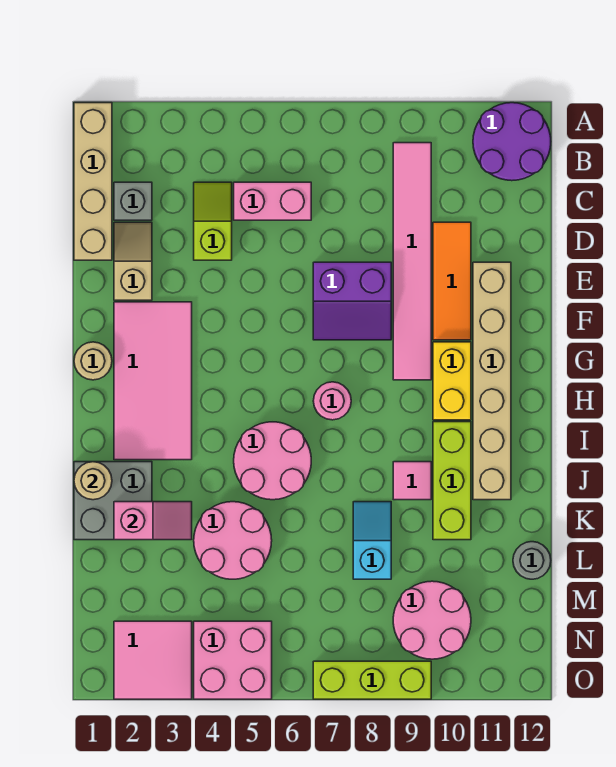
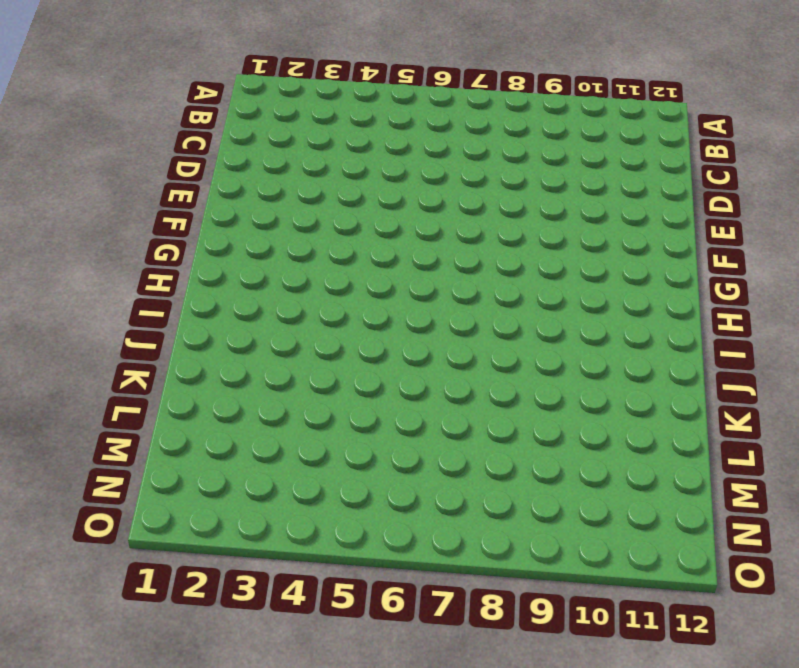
none -> tan brick A1:D1 level 1
none -> purple round brick A11:B12 level 1
none -> pink tile B9:G9 level 1

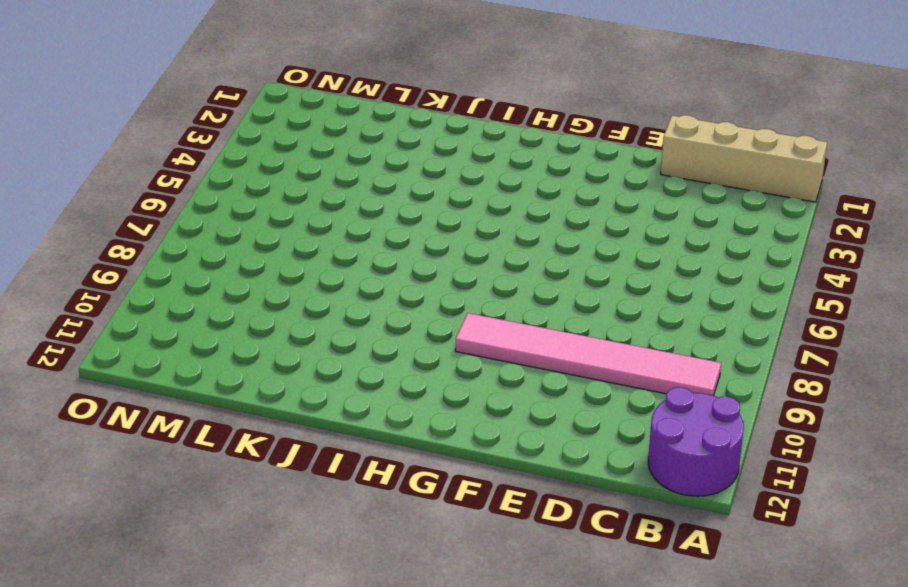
none -> grey brick C2 level 1
none -> lime slope C4:D4 level 1 top D
none -> pink brick C5:C6 level 1

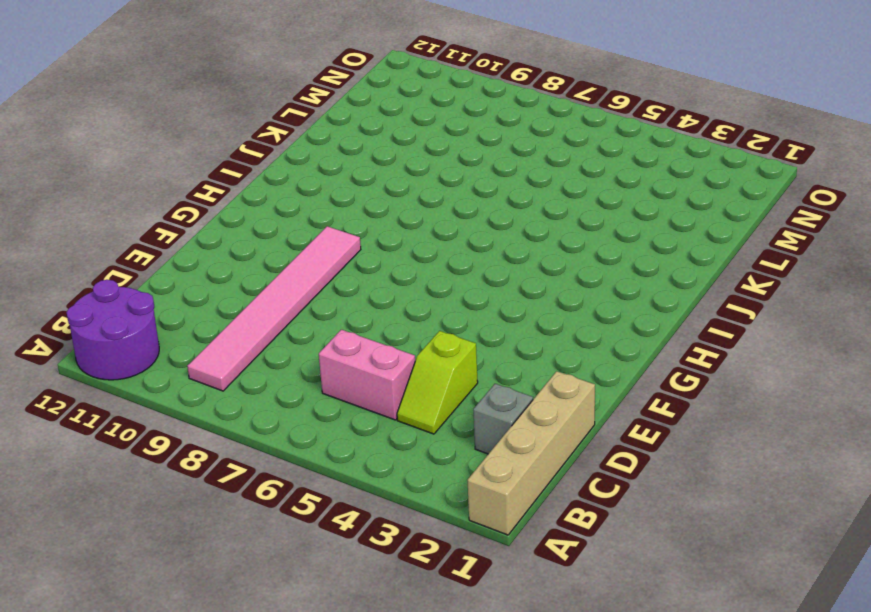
none -> tan slope D2:E2 level 1 top E
none -> orange tile D10:F10 level 1
none -> purple slope E7:F8 level 1 top E

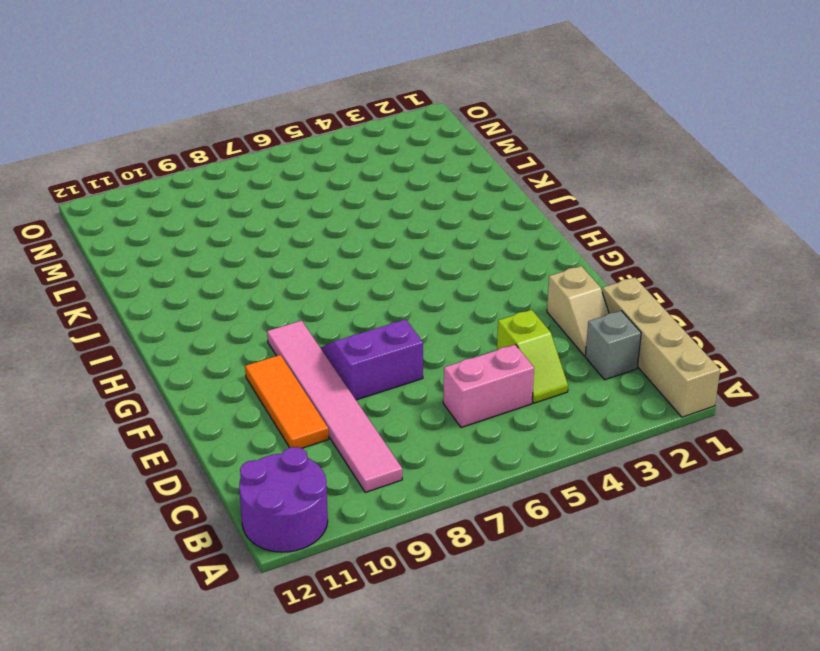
none -> tan brick E11:J11 level 1
none -> pink tile F2:I3 level 1
none -> tan round brick G1 level 1

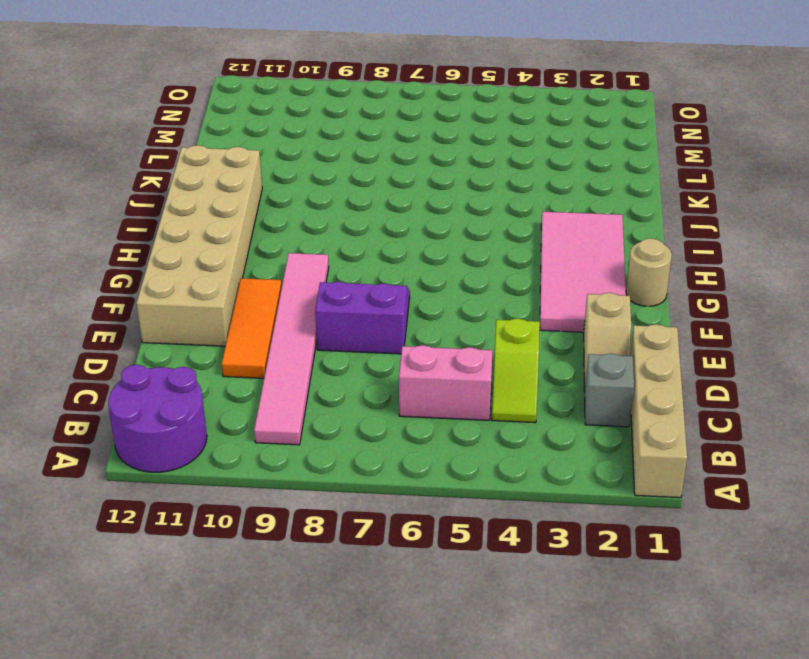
tan brick E11:J12 level 1 -> tan brick E11:J11 level 1
none -> yellow brick G10:H10 level 1
none -> pink round brick H7 level 1
none -> pink round brick I5:J6 level 1

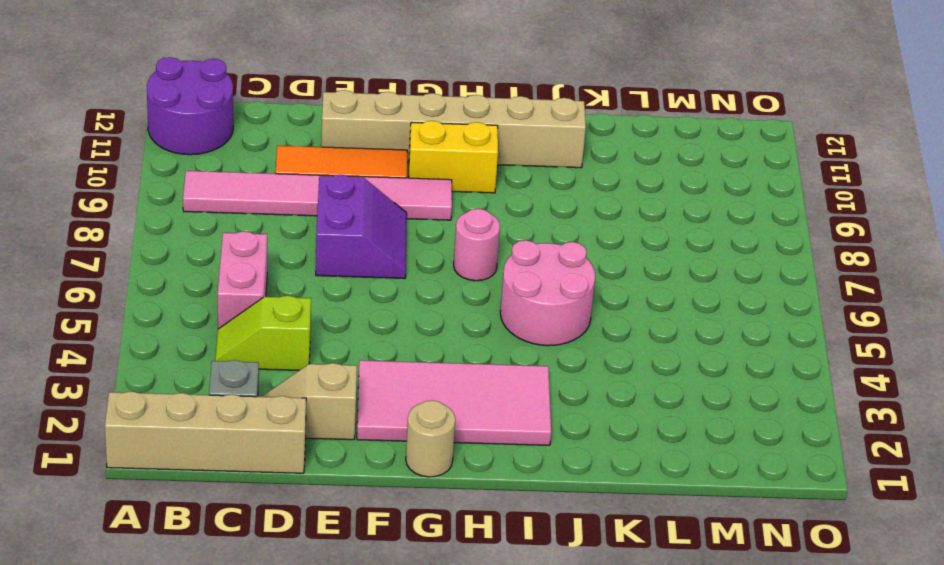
none -> lime brick I10:K10 level 1
none -> grey brick J1:K2 level 1
none -> pink tile J9 level 1

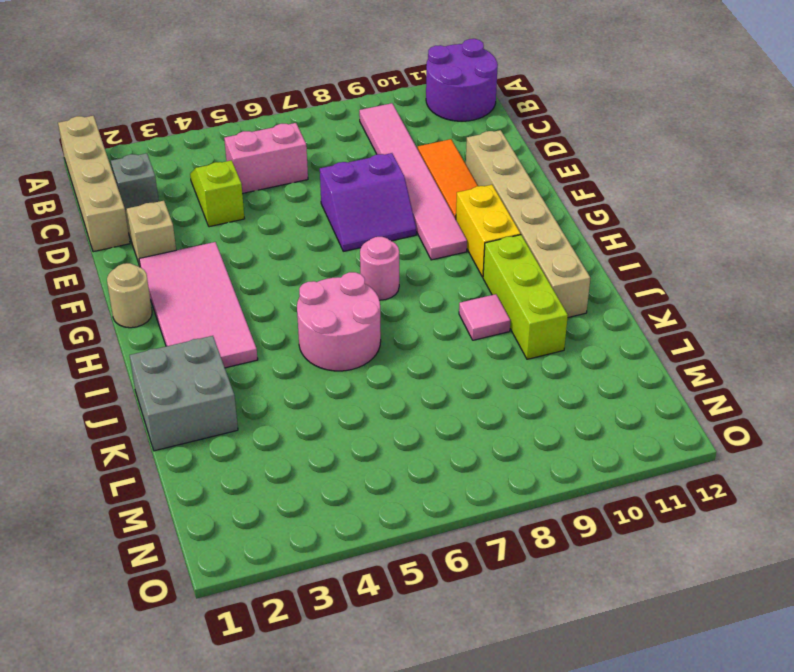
none -> pink round brick K4:L5 level 1
none -> cyan slope K8:L8 level 1 top L
none -> grey round brick L12 level 1

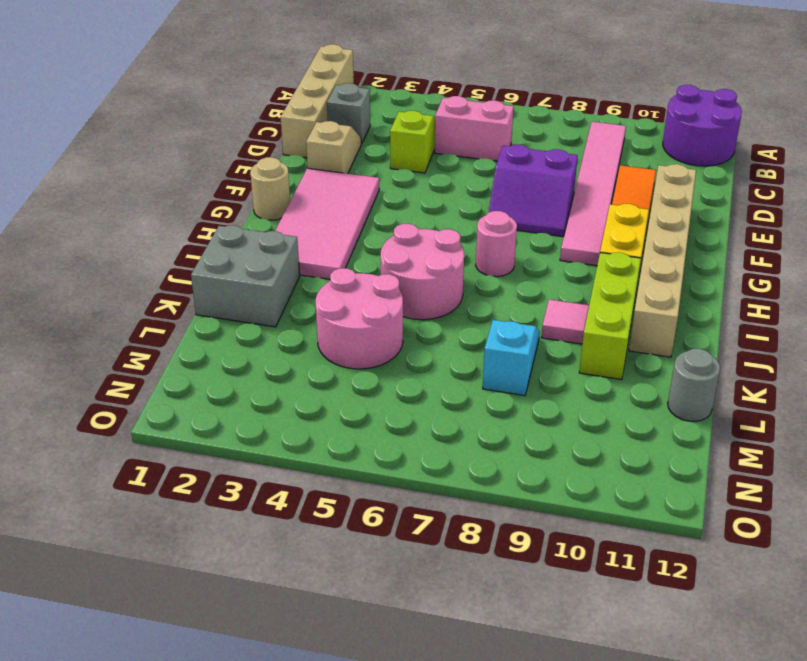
none -> pink round brick M9:N10 level 1
none -> pink tile N2:O3 level 1
none -> pink brick N4:O5 level 1

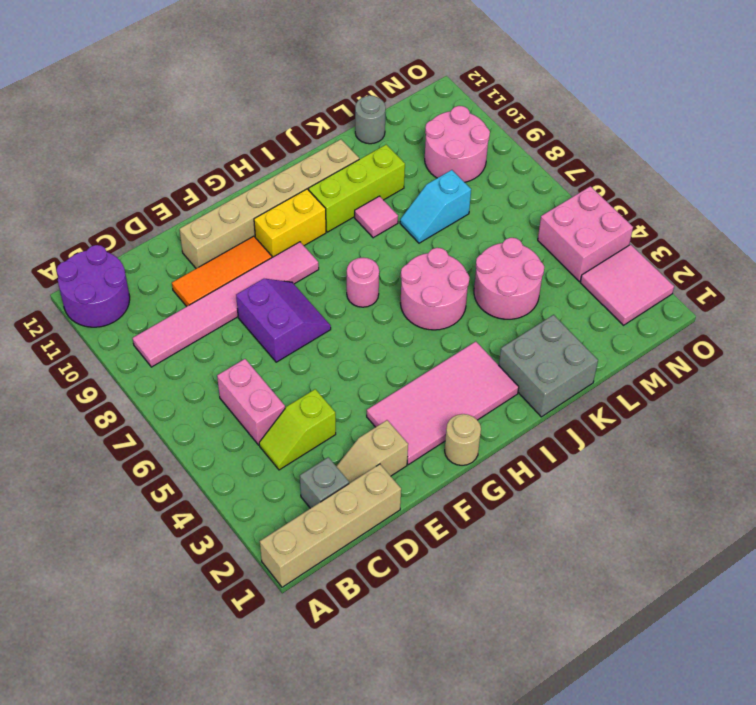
none -> lime brick O7:O9 level 1
none -> tan round brick J1 level 2
none -> pink slope K2:K3 level 2 top 2

